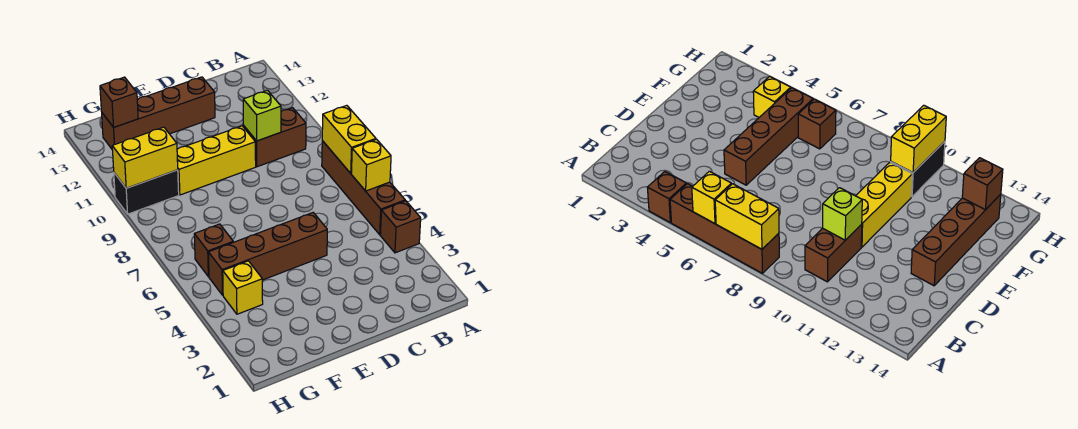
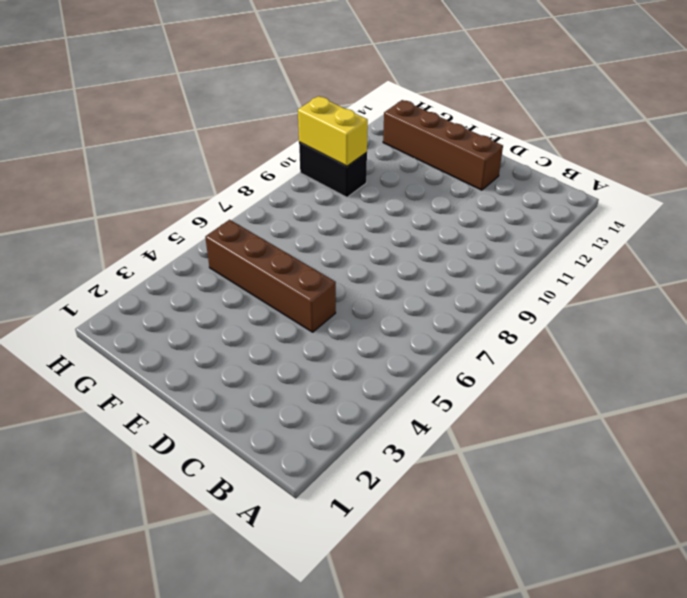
none -> brown brick A4 level 1
none -> brown brick A5:A8 level 1
none -> brown brick B10:C10 level 1

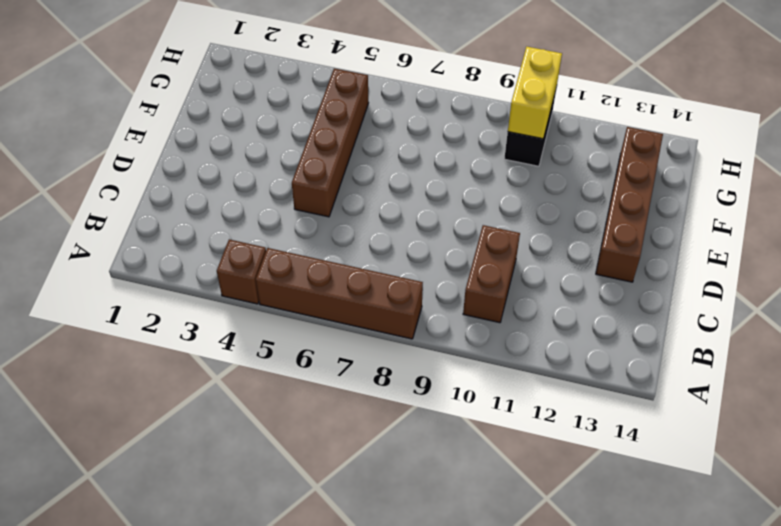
none -> yellow brick D10:F10 level 1
none -> yellow brick G4 level 1
none -> brown brick G6 level 1

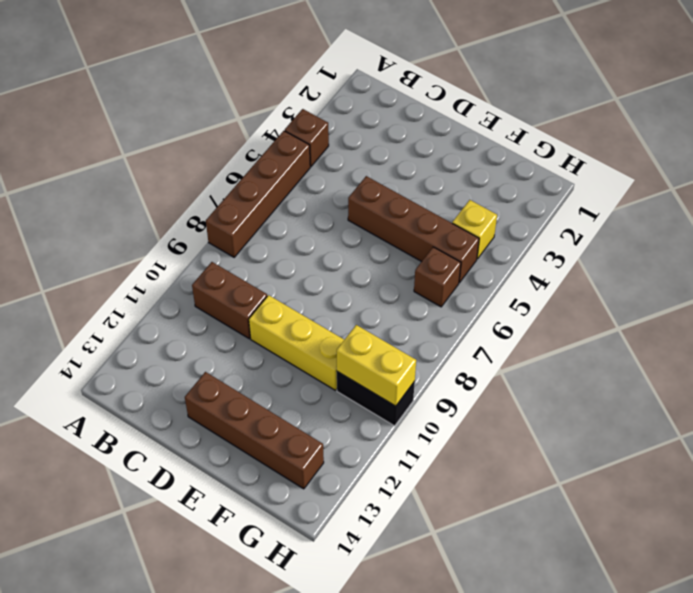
none -> yellow brick A6 level 2
none -> yellow brick A7:A8 level 2
none -> lime brick C10 level 2

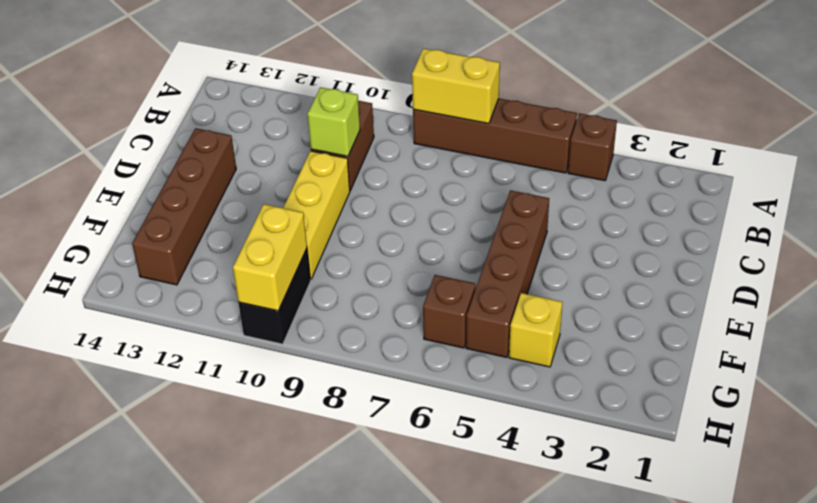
none -> yellow brick A6 level 2
none -> brown brick G13 level 2

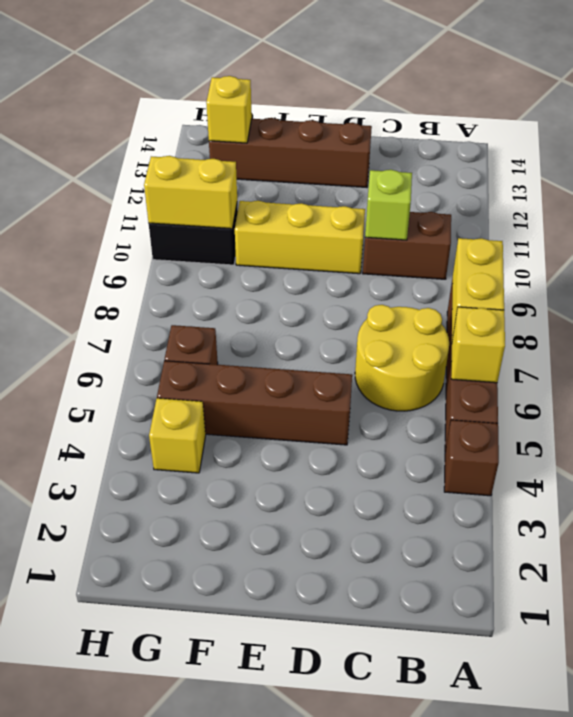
yellow round brick B6:C7 level 1 -> none
yellow brick G13 level 2 -> brown brick G13 level 2

